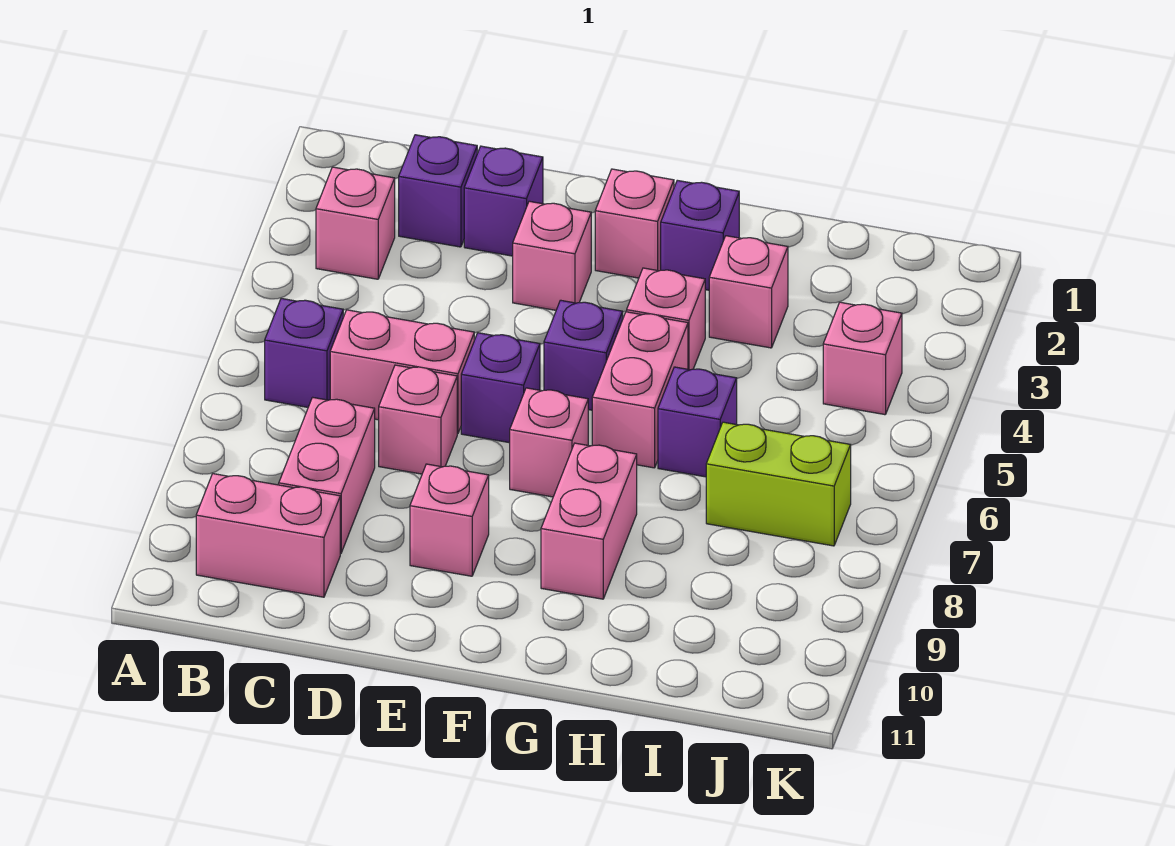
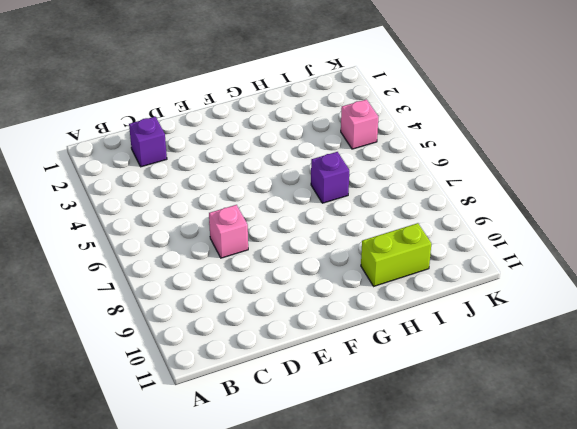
lime brick H10:I10 level 1 -> lime brick I7:J7 level 1
none -> pink brick B3 level 1
none -> purple brick B6 level 1
none -> pink brick B10:C10 level 1

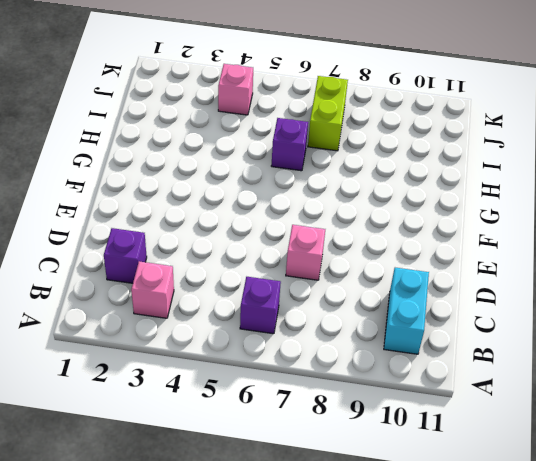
cyan brick B10:C10 level 1 -> pink brick B10:C10 level 1
none -> pink brick C6:D6 level 1
none -> pink brick C8:C9 level 1
none -> purple brick D2 level 1

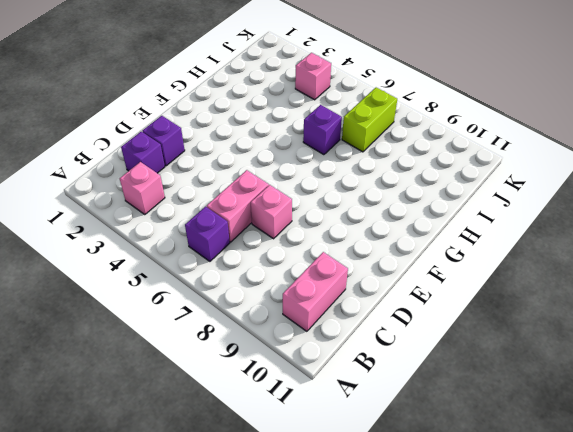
none -> pink brick C8:C9 level 1
none -> pink brick E3 level 1
none -> purple brick E6 level 1

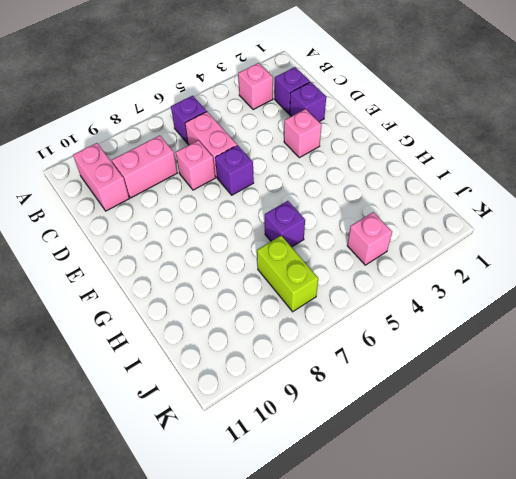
none -> pink brick E9 level 1
none -> pink brick F2 level 1
none -> purple brick F5 level 1

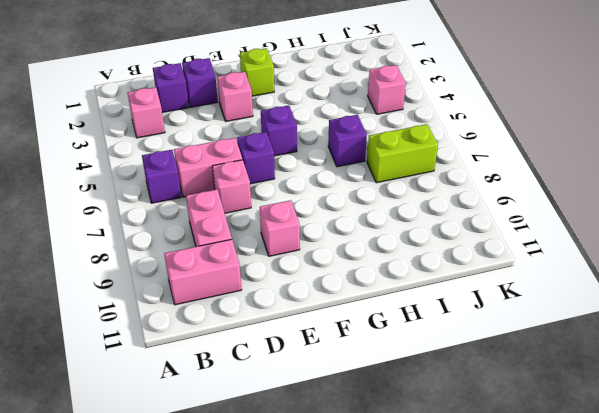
lime brick F2 level 1 -> pink brick F2 level 1
none -> pink brick F7 level 1
none -> purple brick G2 level 1
none -> pink brick G4 level 1

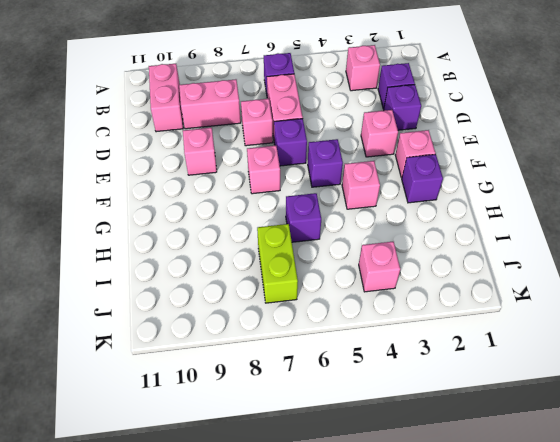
none -> pink brick G5:G6 level 1
none -> pink brick G8:G9 level 1
none -> pink brick H3 level 1

